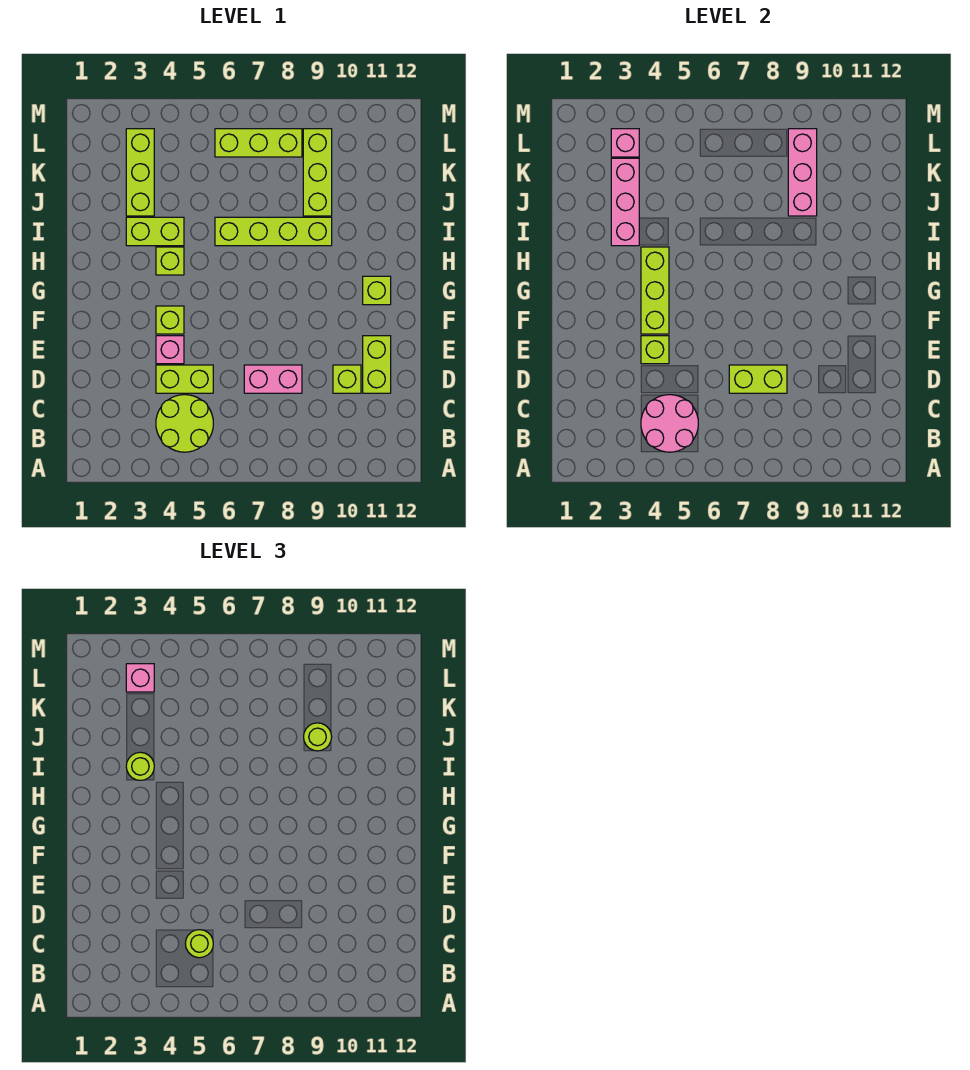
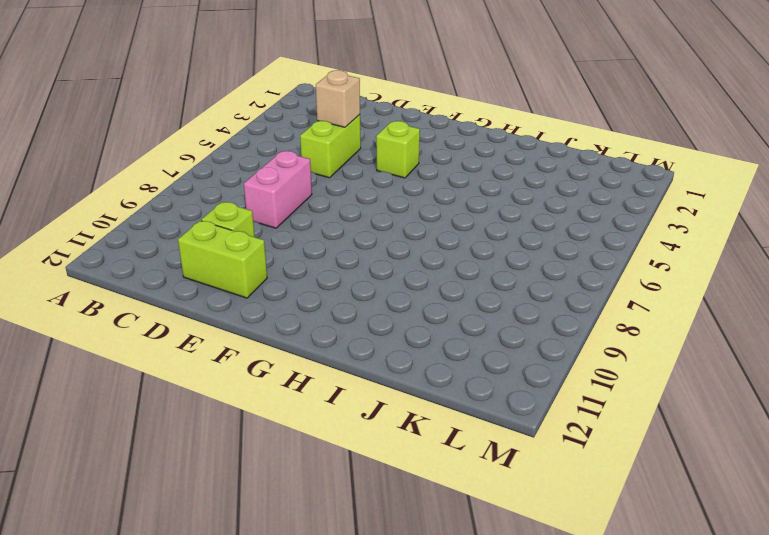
tan brick D4 level 2 -> none
none -> lime round brick B4:C5 level 1
none -> pink brick E4 level 1
none -> lime brick G11 level 1

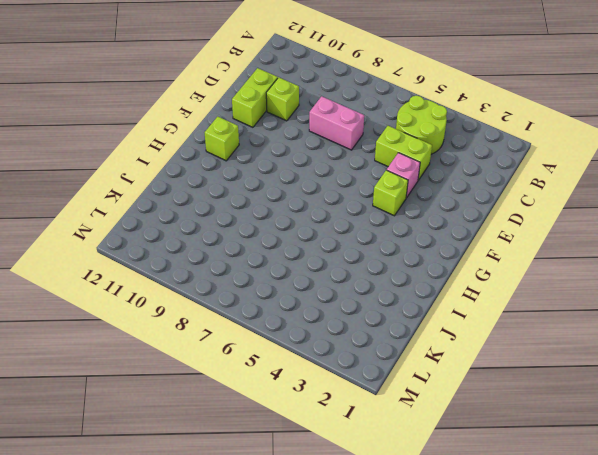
none -> lime brick H4 level 1
none -> lime brick I3:I4 level 1
none -> lime brick I6:I9 level 1

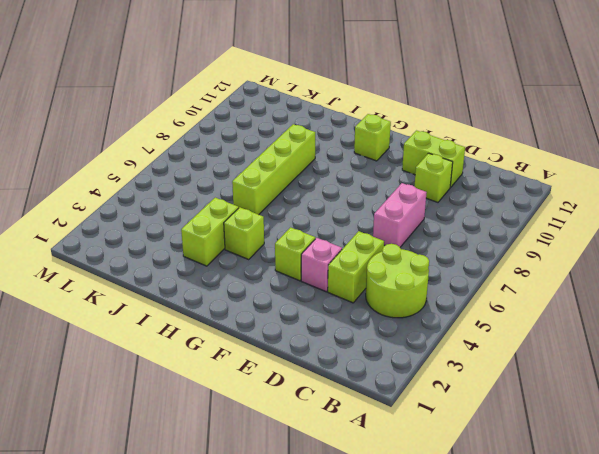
none -> lime brick J3:L3 level 1
none -> lime brick J9:L9 level 1
none -> lime brick L6:L8 level 1

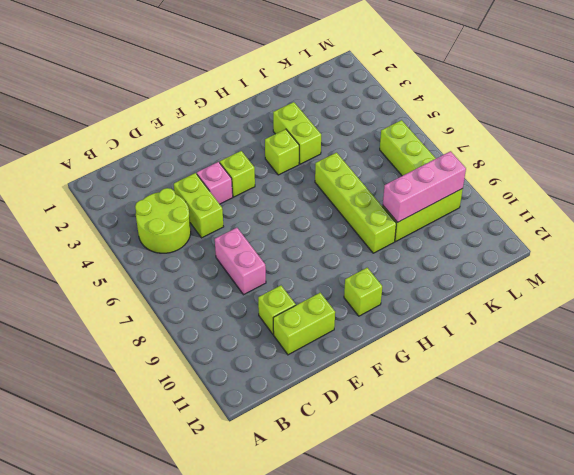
none -> lime brick J3:L3 level 1
none -> pink round brick B4:C5 level 2
none -> lime brick D7:D8 level 2

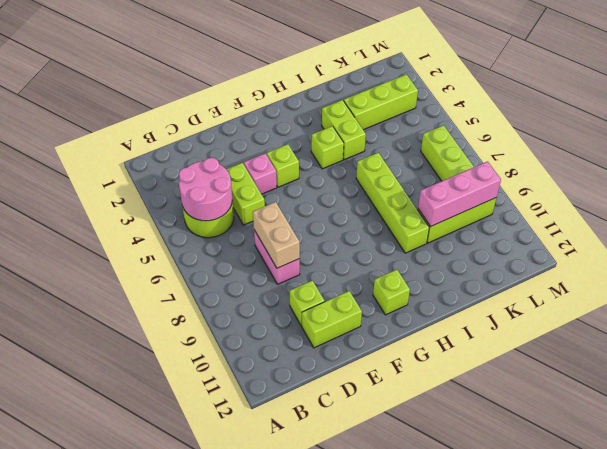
tan brick D7:D8 level 2 -> lime brick D7:D8 level 2
none -> lime brick E4 level 2
none -> lime brick F4:H4 level 2
none -> pink brick I3:K3 level 2

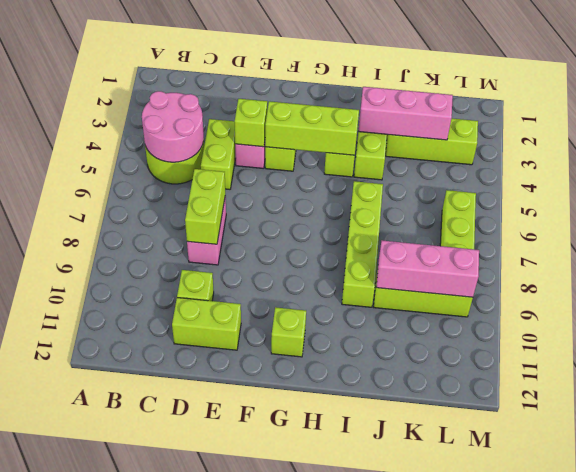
none -> pink brick L3 level 2
none -> lime round brick C5 level 3
none -> lime round brick I3 level 3

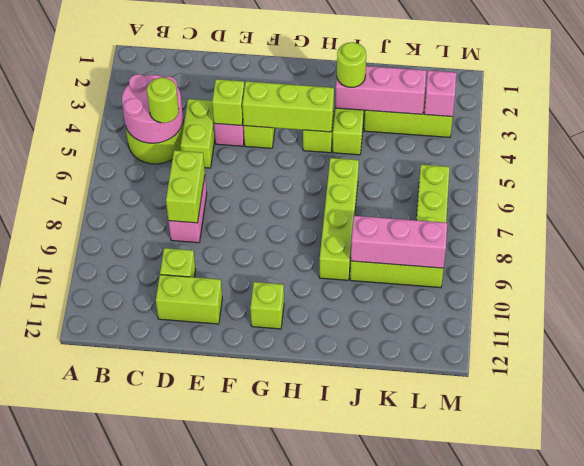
none -> lime round brick J9 level 3
none -> pink brick L3 level 3

